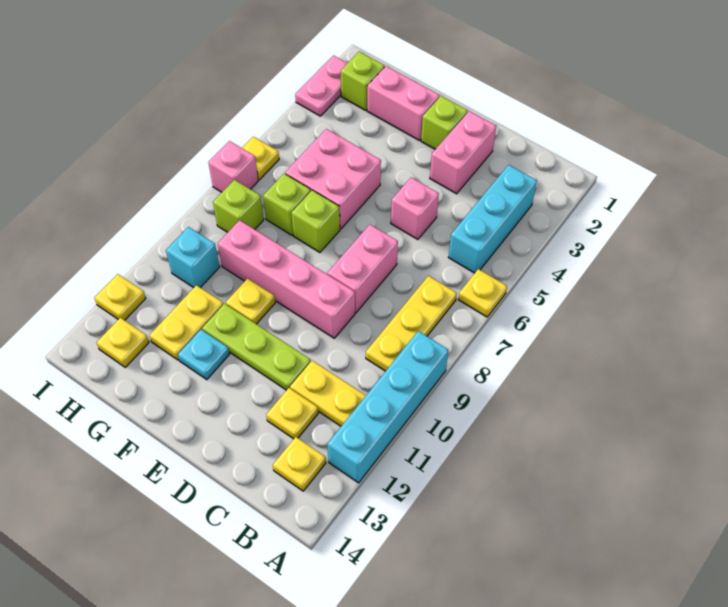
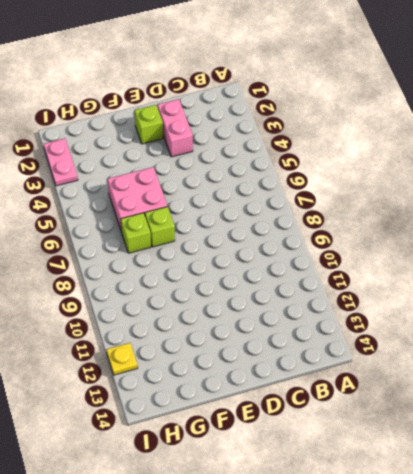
none -> yellow plate A6 level 1
none -> cyan brick A9:A12 level 1
none -> cyan brick B3:B5 level 1

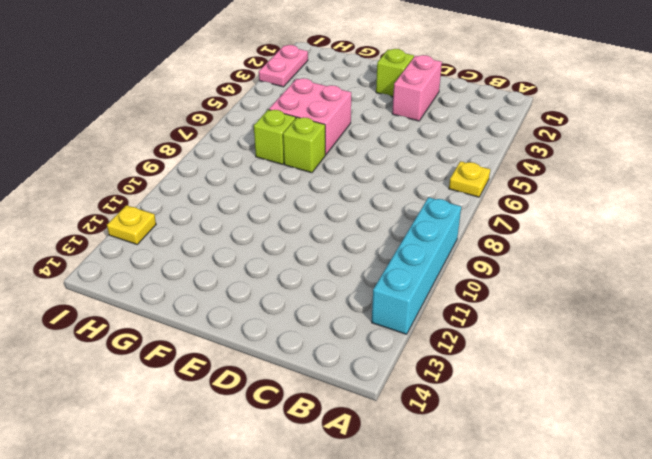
none -> cyan brick B3:B5 level 1
none -> yellow plate B7:B9 level 1
none -> yellow plate B11:C11 level 1

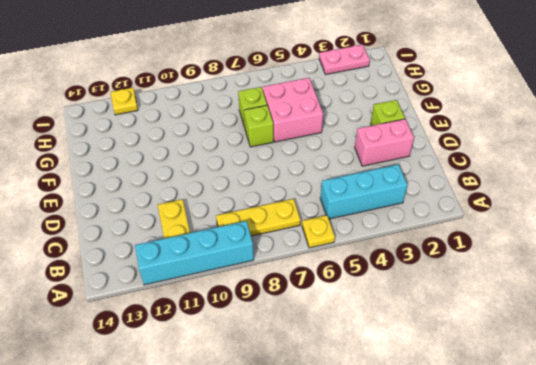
none -> yellow plate B13 level 1
none -> yellow plate C12 level 1
none -> pink brick D5 level 1

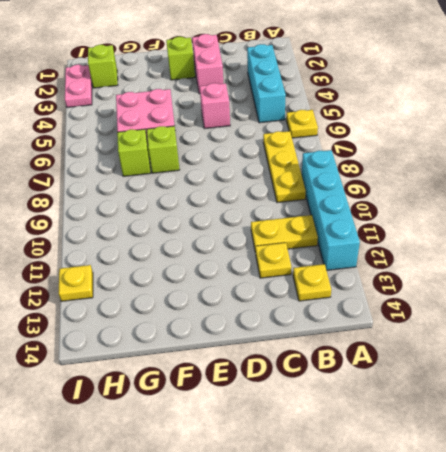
none -> pink brick D7:D8 level 1
none -> pink brick D9:G9 level 1
none -> lime plate D11:F11 level 1

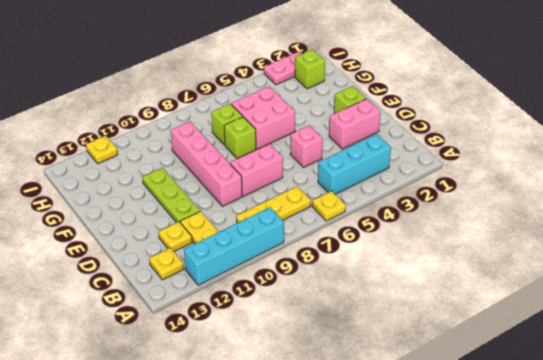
none -> pink brick F2:G2 level 1
none -> yellow plate F10 level 1
none -> cyan plate F12 level 1

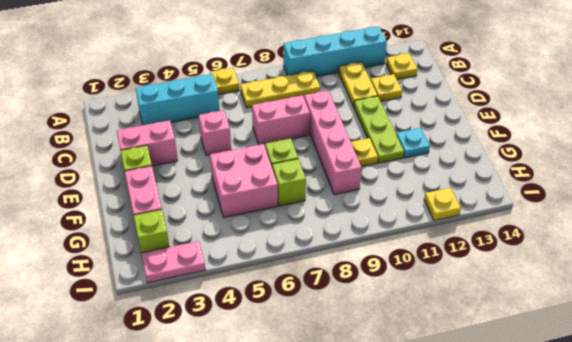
none -> yellow plate G11:G12 level 1
none -> lime brick H8 level 1
none -> cyan brick H10 level 1

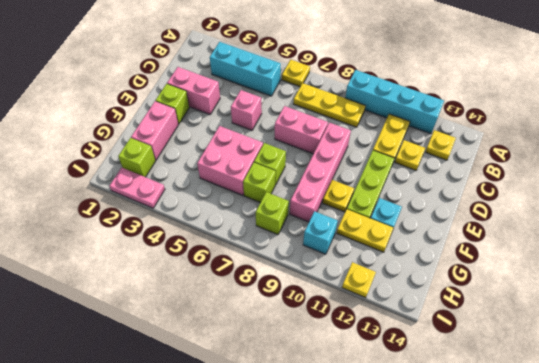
none -> yellow plate H13 level 1
none -> yellow plate I6 level 1
none -> pink brick I7 level 1

